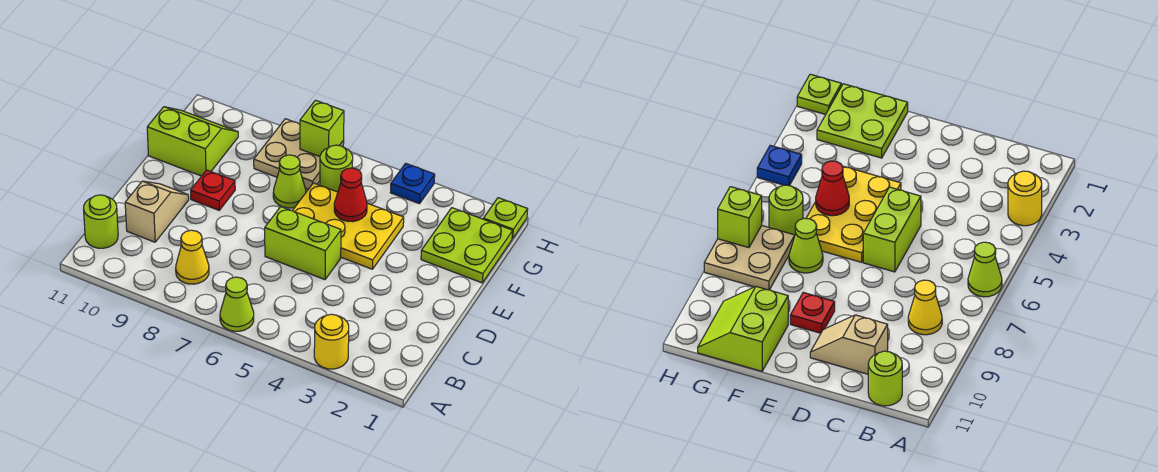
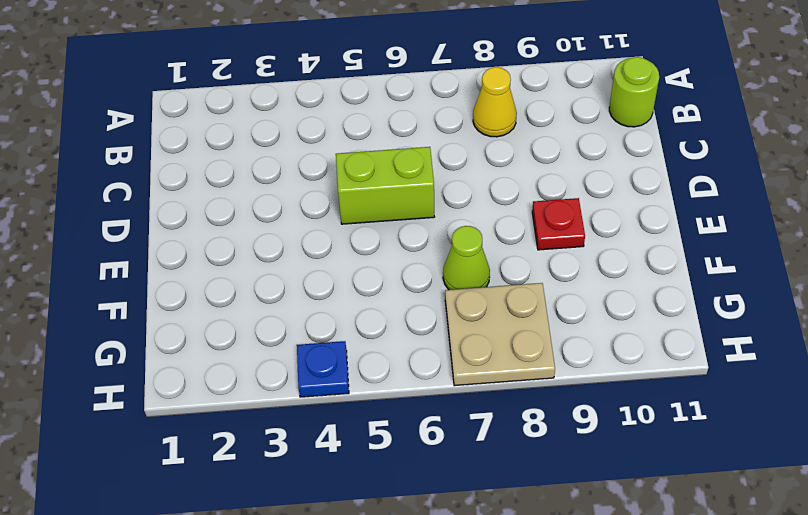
none -> yellow round brick A3 level 1
none -> lime cone A6 level 1
none -> tan slope C10:D10 level 1 top C

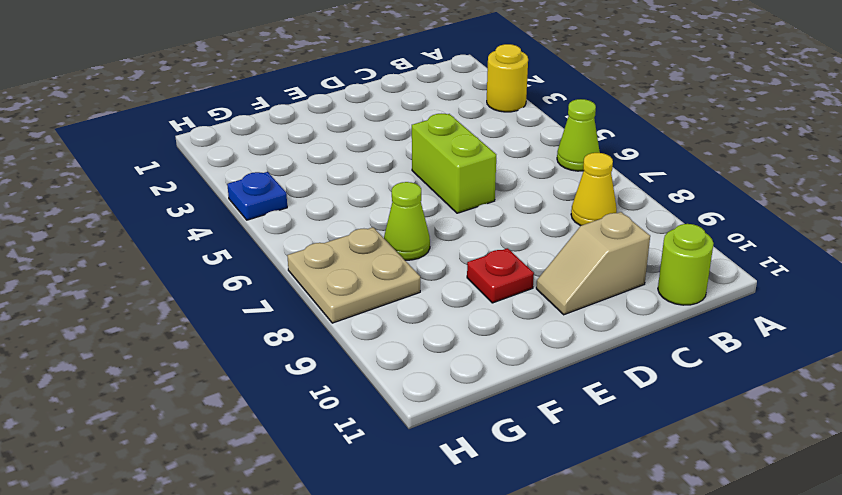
none -> yellow plate E4:F6 level 1
none -> lime plate F1:G2 level 1
none -> lime slope F10:G11 level 1 top F

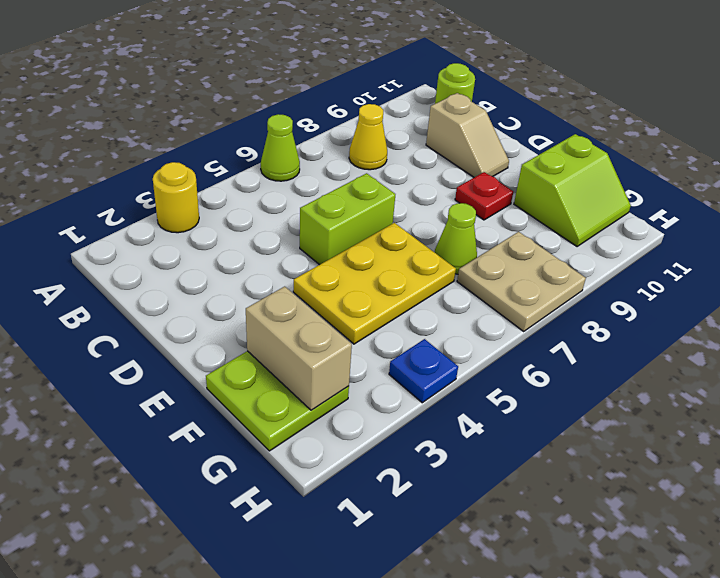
tan brick F2:G2 level 2 -> none
none -> lime round brick G6 level 1
none -> lime plate H1 level 1
none -> red cone F5 level 2

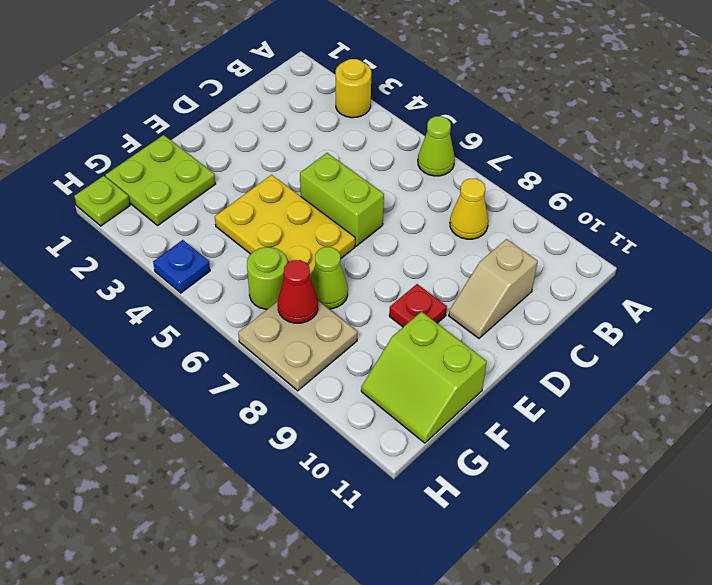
red cone G7 level 2 -> red cone F5 level 2
none -> lime round brick B11 level 1
none -> lime brick H7 level 2

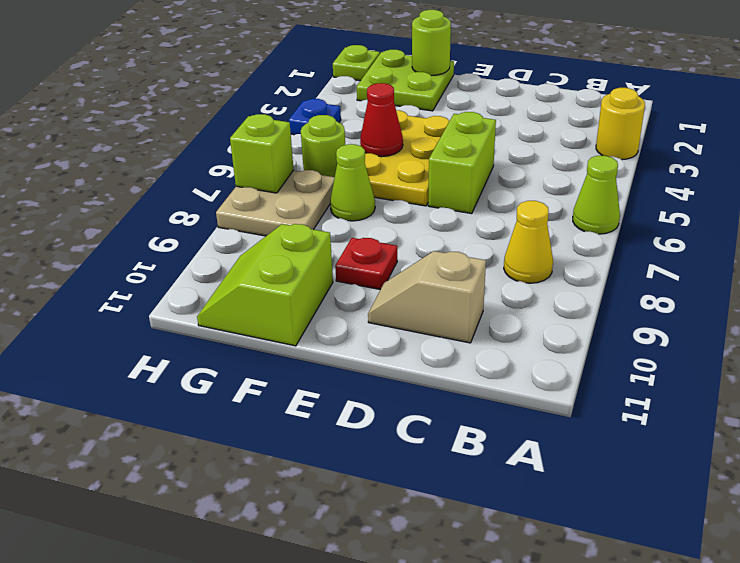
lime round brick F1 level 2 -> lime round brick B11 level 1

